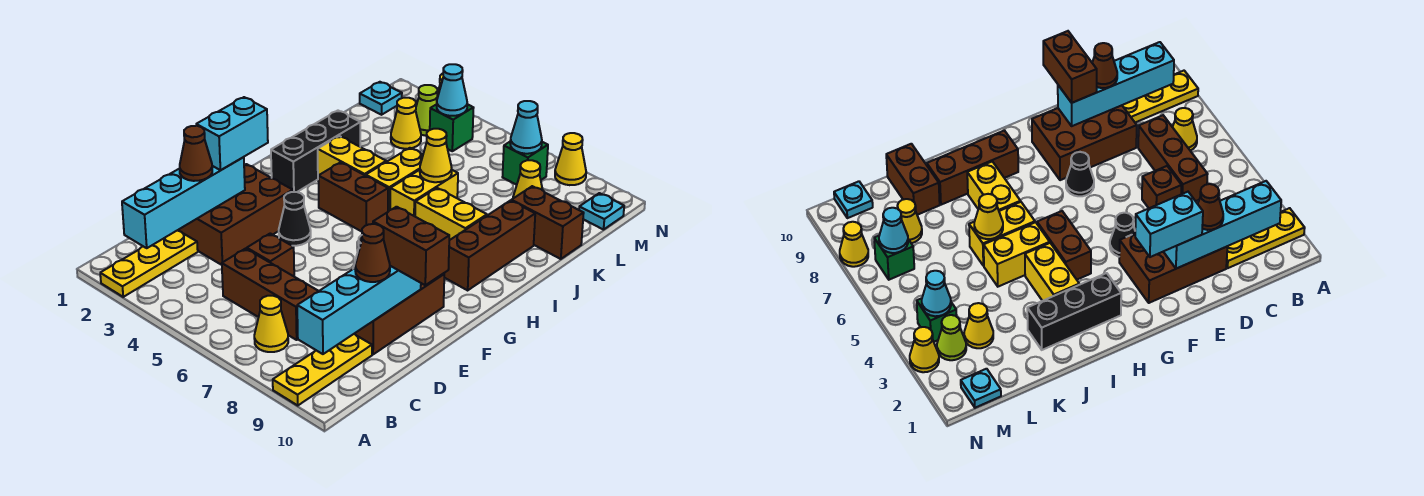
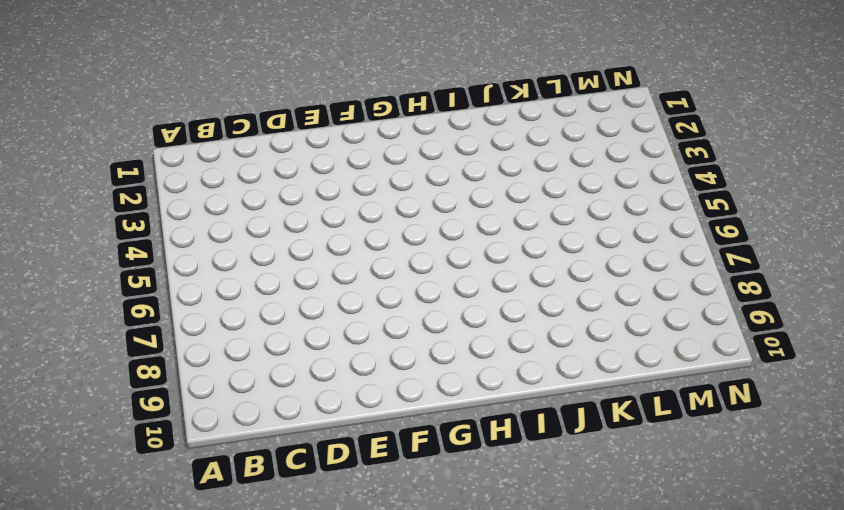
none -> yellow plate A2:C2 level 1
none -> yellow plate A9:C9 level 1
none -> yellow cone B7 level 1
none -> brown brick C5:C7 level 1

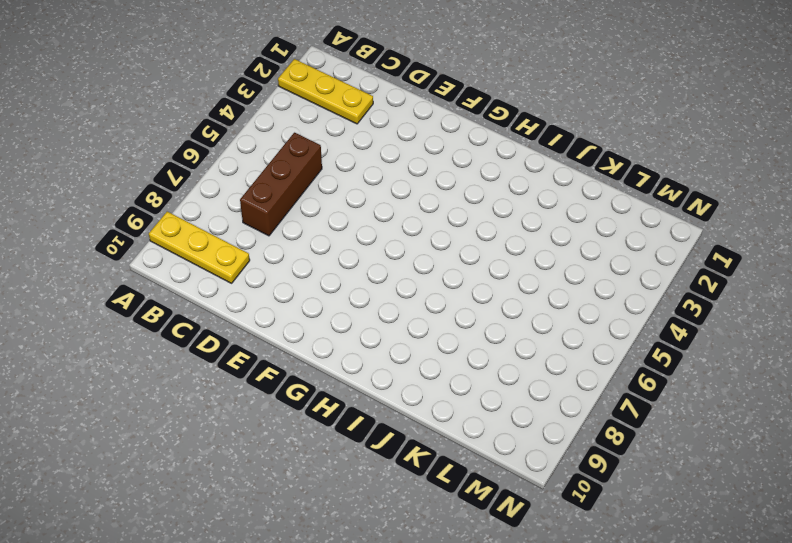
none -> yellow cone B7 level 1
none -> brown brick D2:F3 level 1
none -> brown brick D5 level 1
none -> brown brick D8:F9 level 1

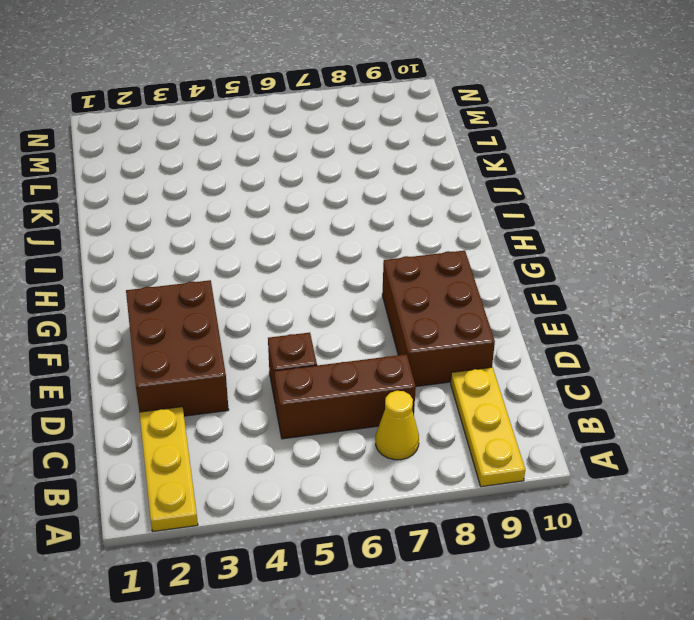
none -> black cone F4 level 1
none -> black cone F7 level 1
none -> black brick H2:J2 level 1
none -> brown brick H4:H5 level 1

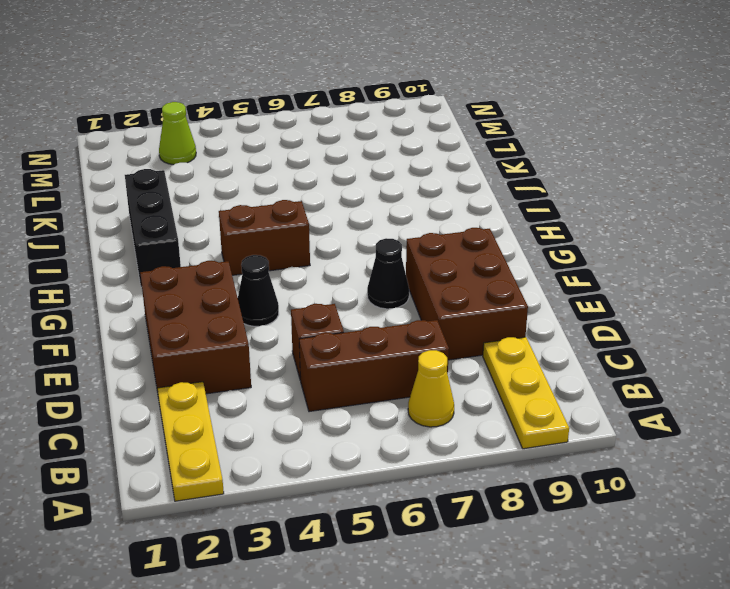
none -> brown brick H9:J9 level 1
none -> yellow brick I3:I4 level 1
none -> yellow brick I5:J5 level 1
none -> yellow brick I6:J6 level 1

